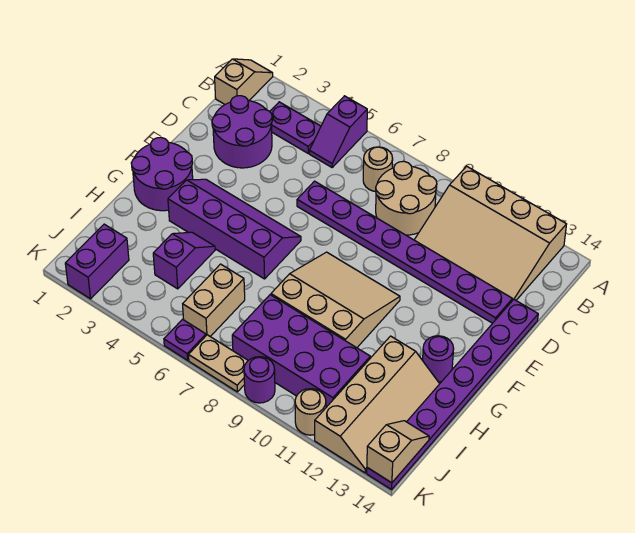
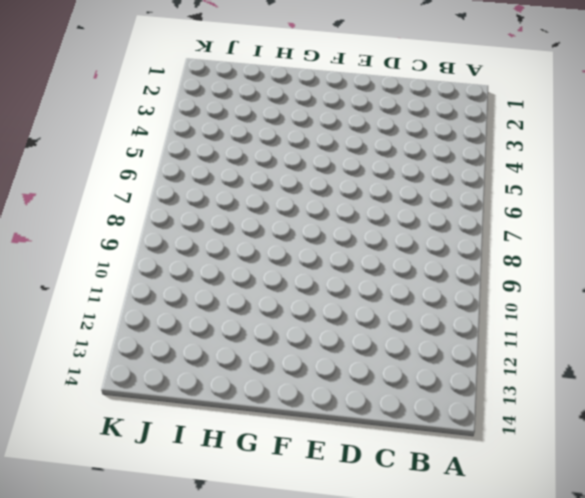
none -> tan slope A1:B1 level 1 top B
none -> purple slope A5:B5 level 1 top A
none -> tan slope A10:C13 level 1 top A

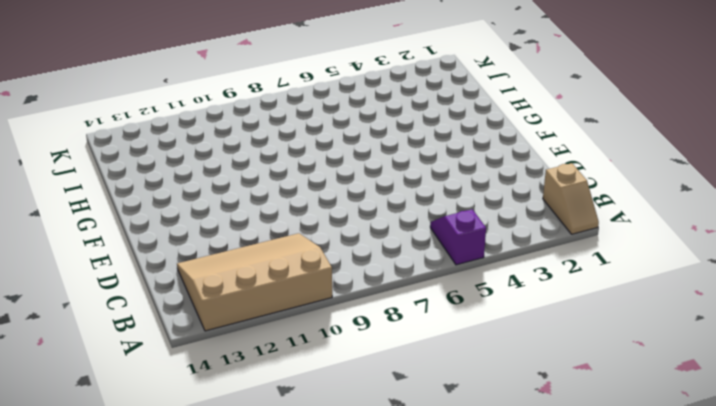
none -> purple plate B3:B4 level 1
none -> tan round brick B7 level 1
none -> tan round brick B8:C9 level 1

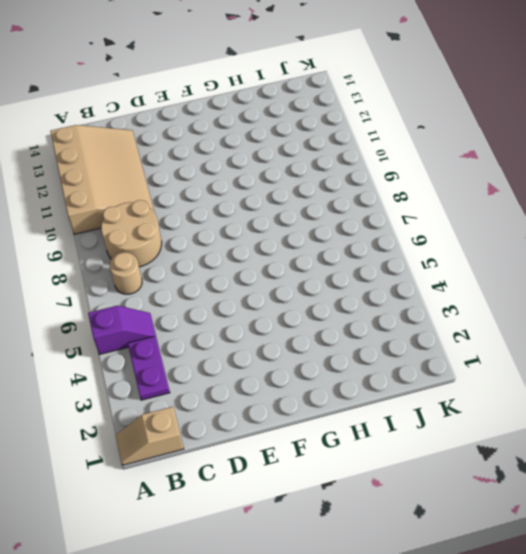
none -> purple round brick C2:D3 level 1
none -> purple plate D6:D13 level 1
none -> purple plate D14:K14 level 1

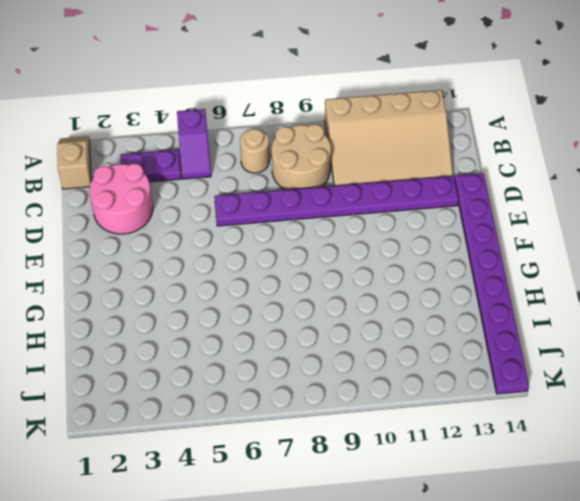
pink round brick C2:D3 level 1 -> purple round brick C2:D3 level 1
none -> purple round brick F1:G2 level 1
none -> purple slope F3:G6 level 1 top G
none -> tan slope F8:H10 level 1 top H

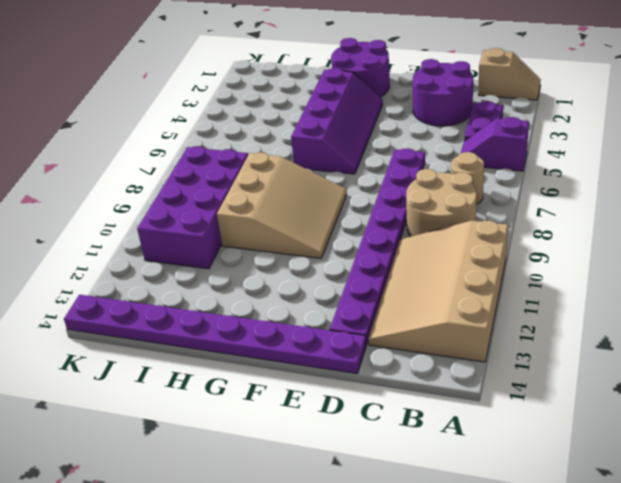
none -> purple round brick G13 level 1
none -> purple slope H4:I4 level 1 top I
none -> tan slope H12:K13 level 1 top 12

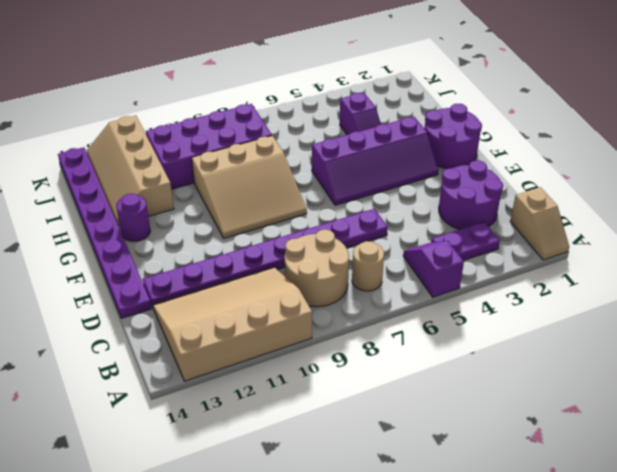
none -> tan brick I6:J6 level 1
none -> purple brick J2:K2 level 1
none -> purple plate K6 level 1

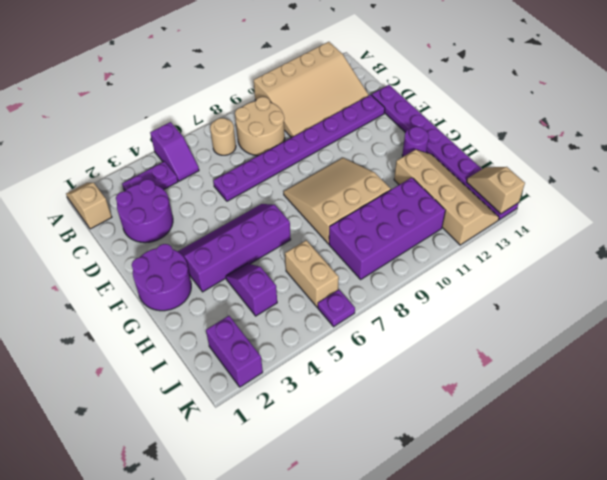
none -> tan plate K7:K8 level 1
none -> purple round brick K9 level 1
none -> tan round brick K11 level 1

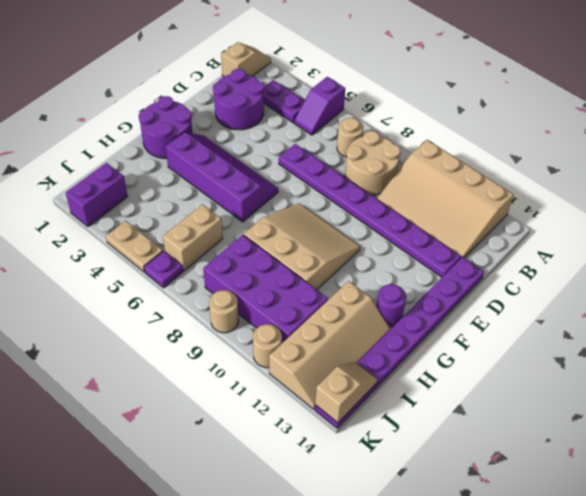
tan plate K4:K5 level 1 -> tan plate K7:K8 level 1
tan round brick K9 level 1 -> purple round brick K9 level 1
none -> purple slope H4:I4 level 1 top I

